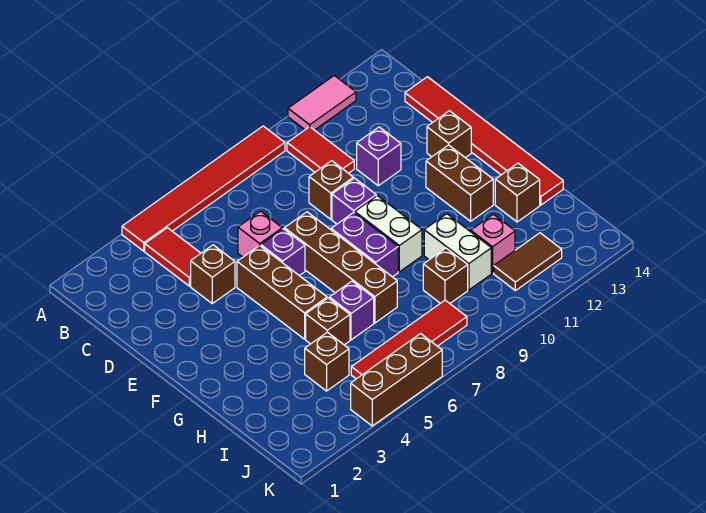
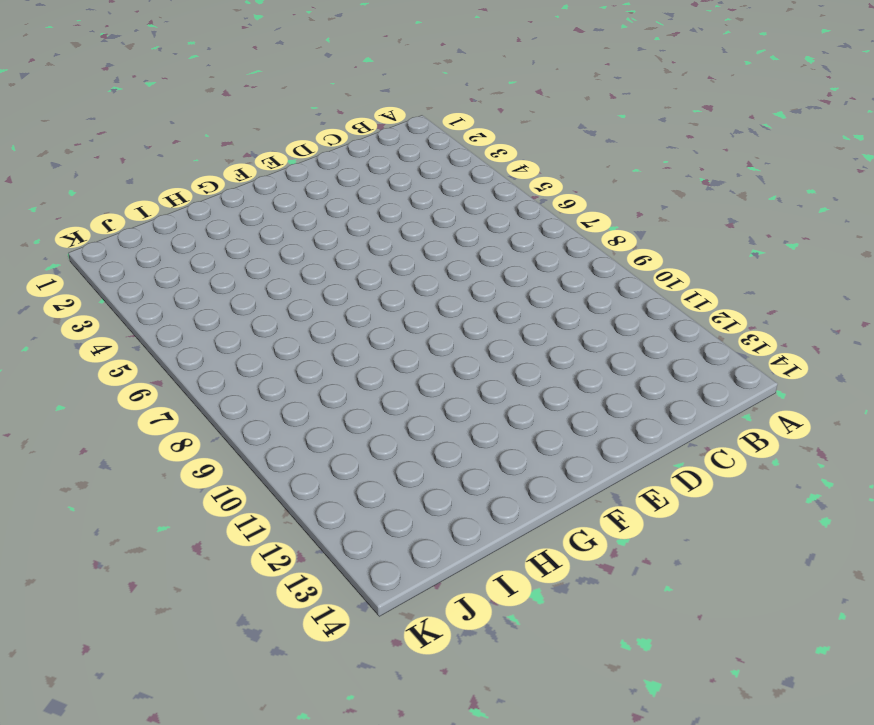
none -> red tile A4:A9 level 1
none -> pink tile A11:A12 level 1
none -> red tile B4:C4 level 1

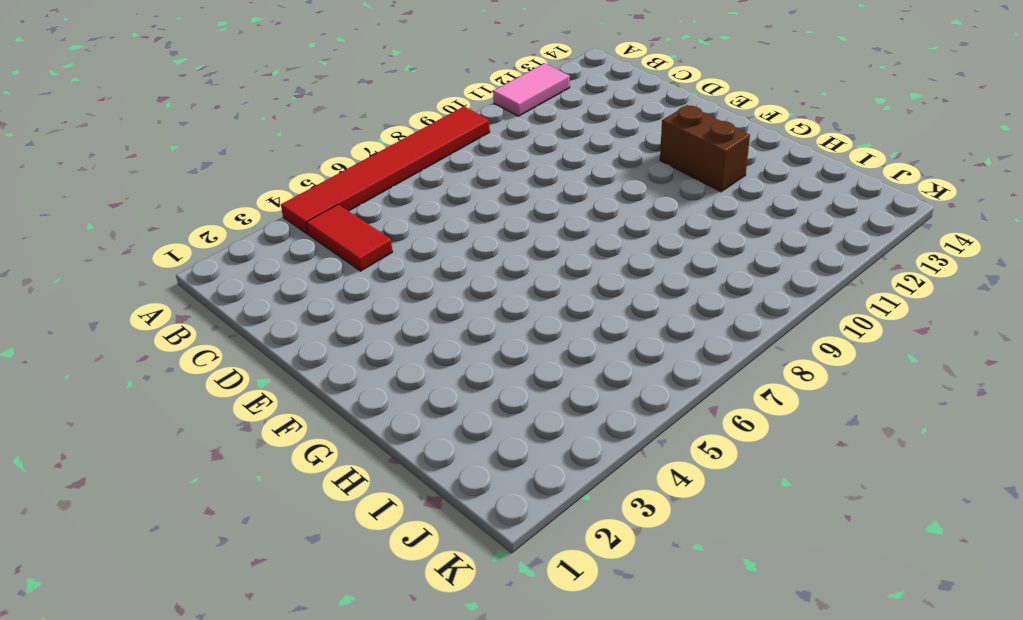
none -> red tile B10:C10 level 1
none -> red tile C14:H14 level 1
none -> brown brick D4 level 1

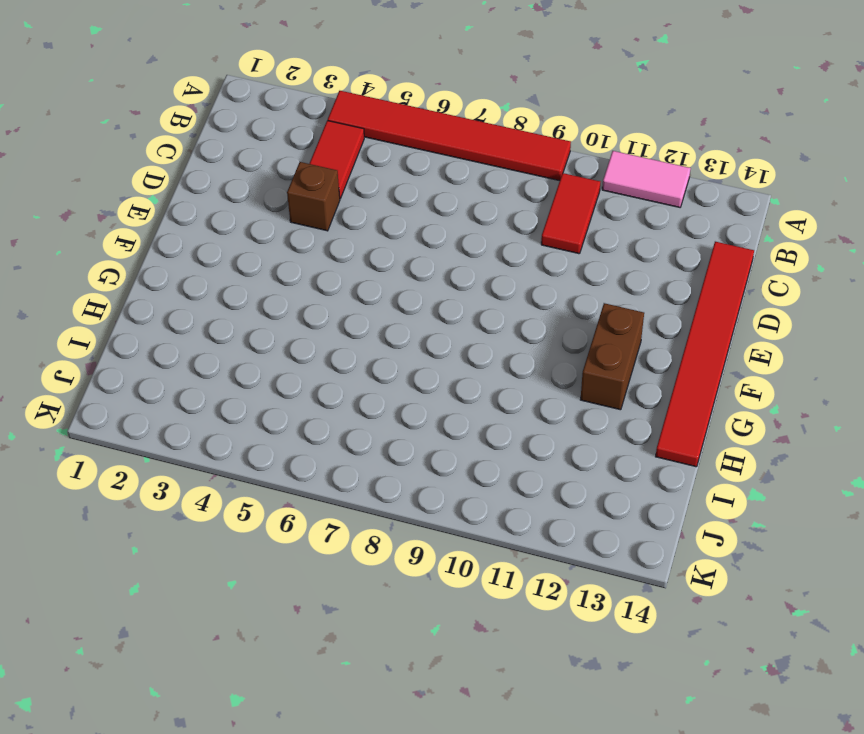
none -> pink brick D6 level 1
none -> brown brick D9 level 1
none -> purple brick D11 level 1

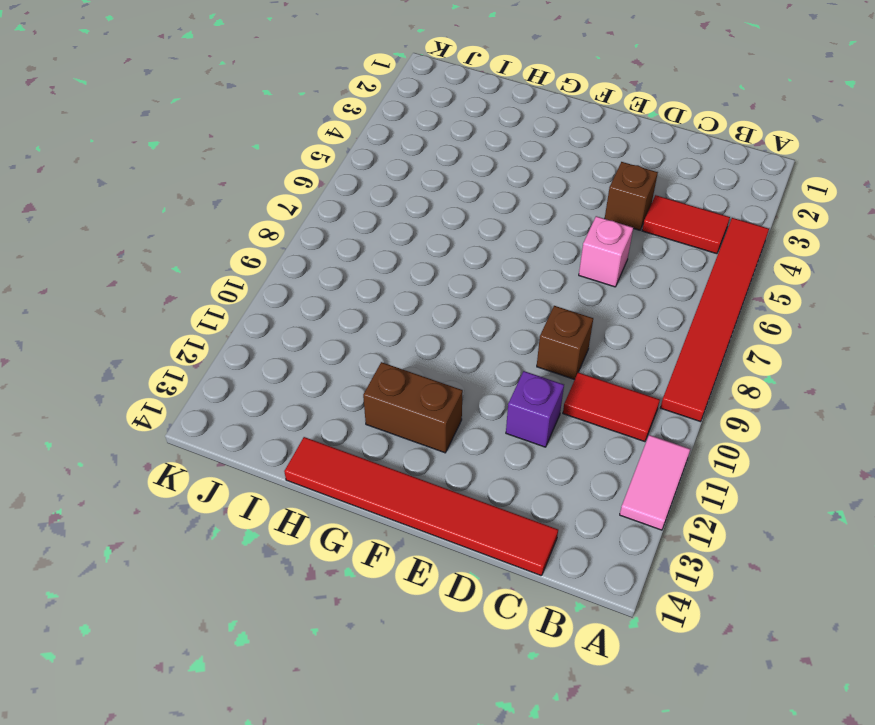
none -> brown brick E5:G5 level 1
none -> purple brick E6 level 1
none -> brown brick E7:H7 level 1

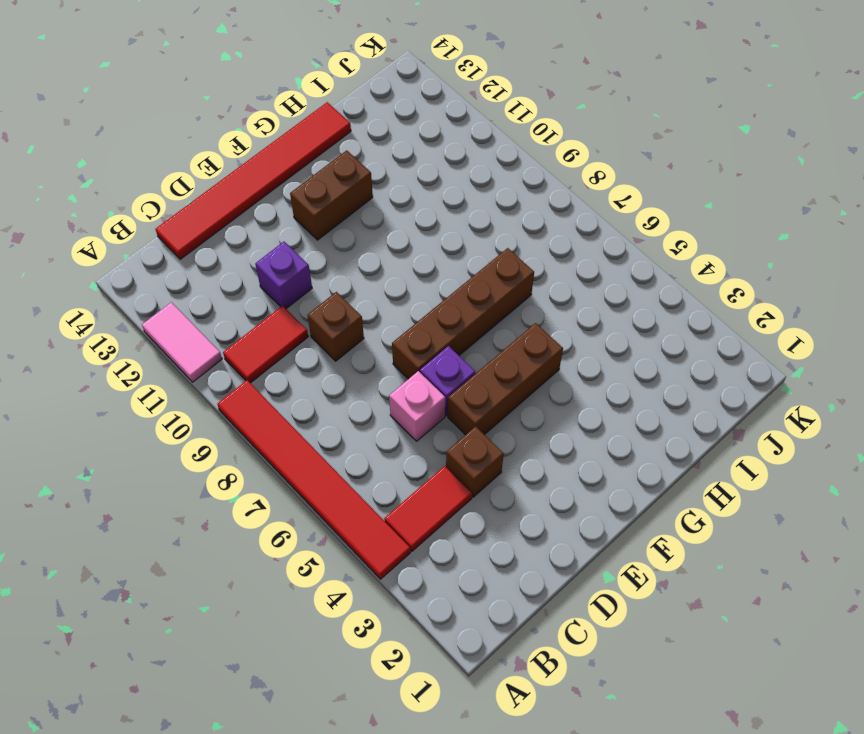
none -> purple brick E9 level 1
none -> brown brick E13 level 1
none -> purple brick F8:G8 level 1

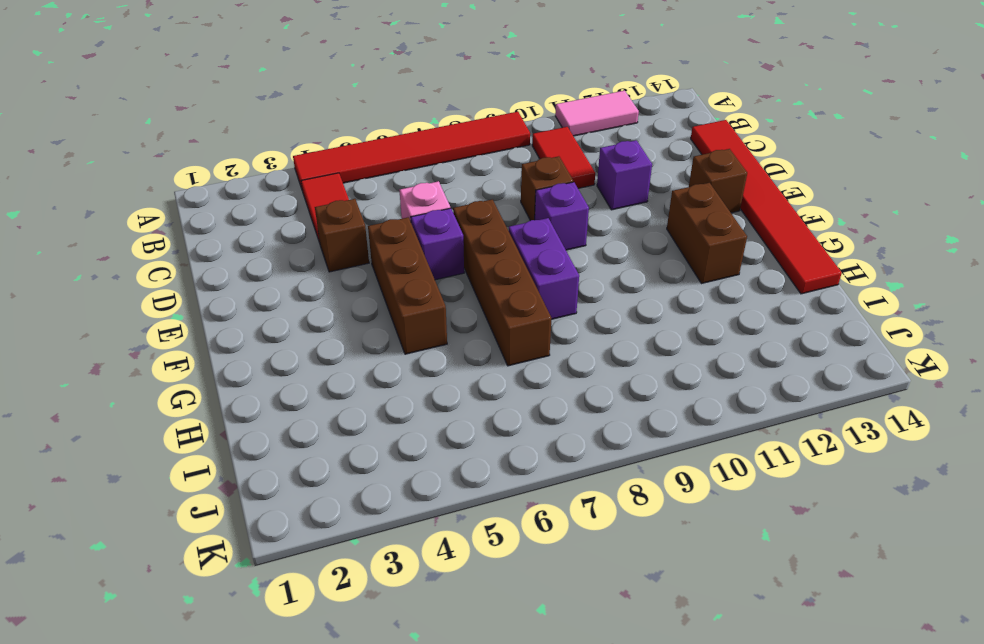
none -> white brick F9:G9 level 1
none -> brown brick H5 level 1
none -> purple brick H6 level 1

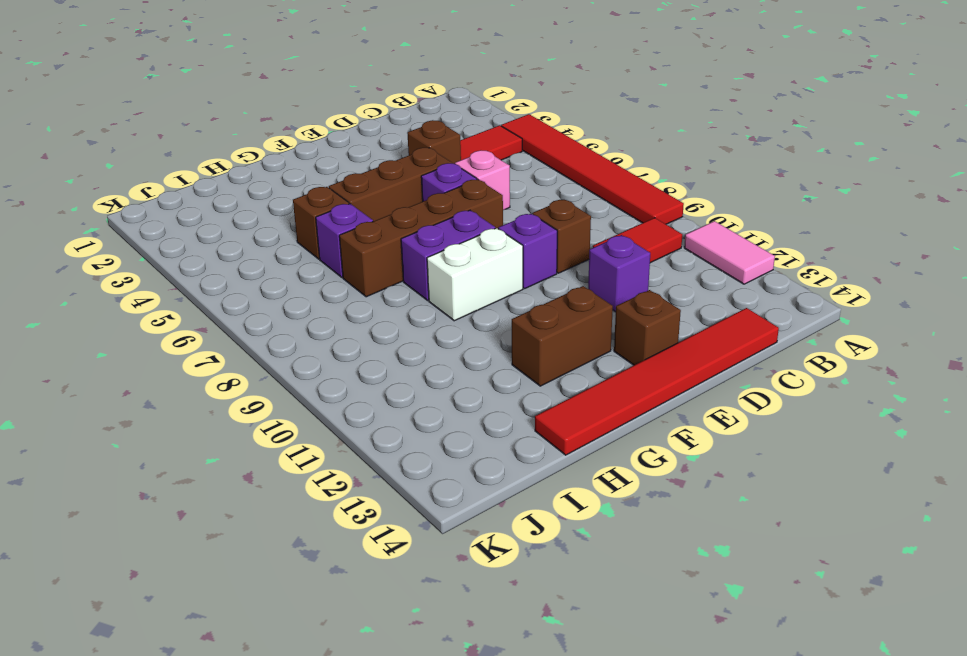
none -> white brick H10:I10 level 1
none -> brown brick H13 level 1
none -> brown brick I4 level 1

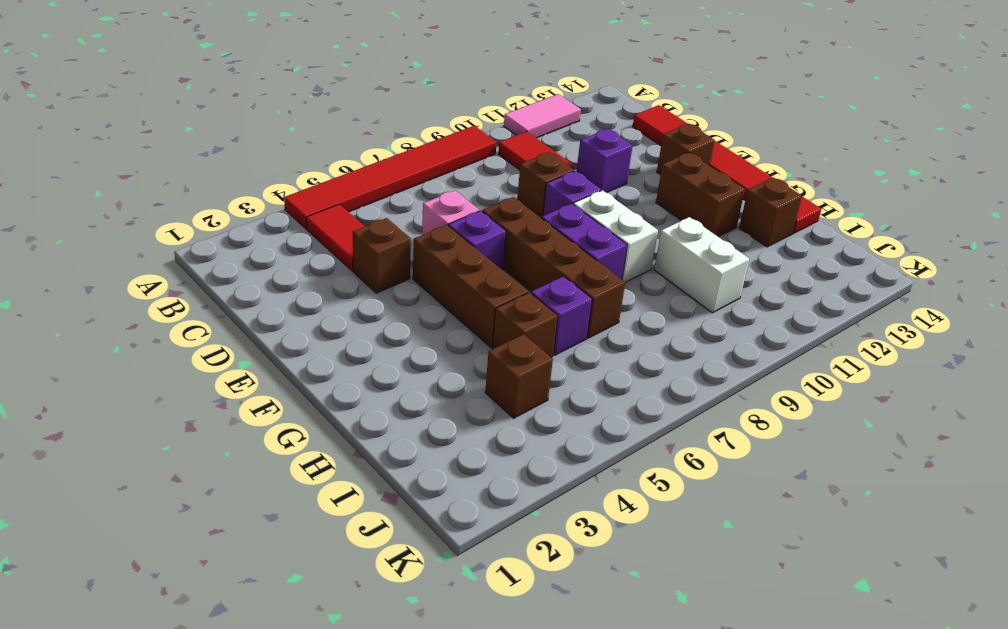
none -> brown brick I9 level 1
none -> pink brick I11 level 1
none -> red tile J5:J8 level 1

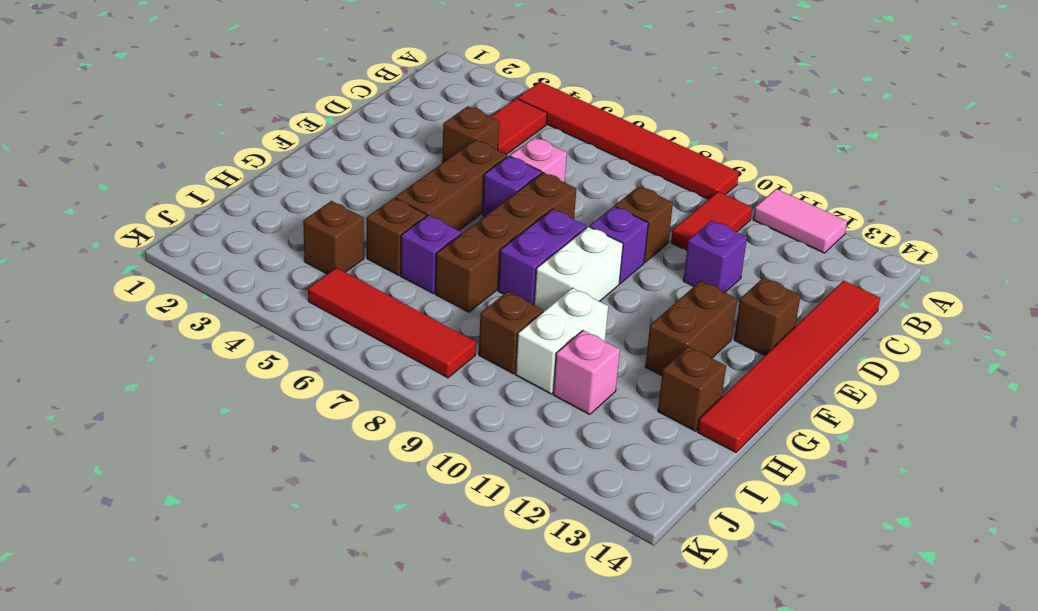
none -> brown tile J11:J12 level 1
none -> brown brick K4:K6 level 1

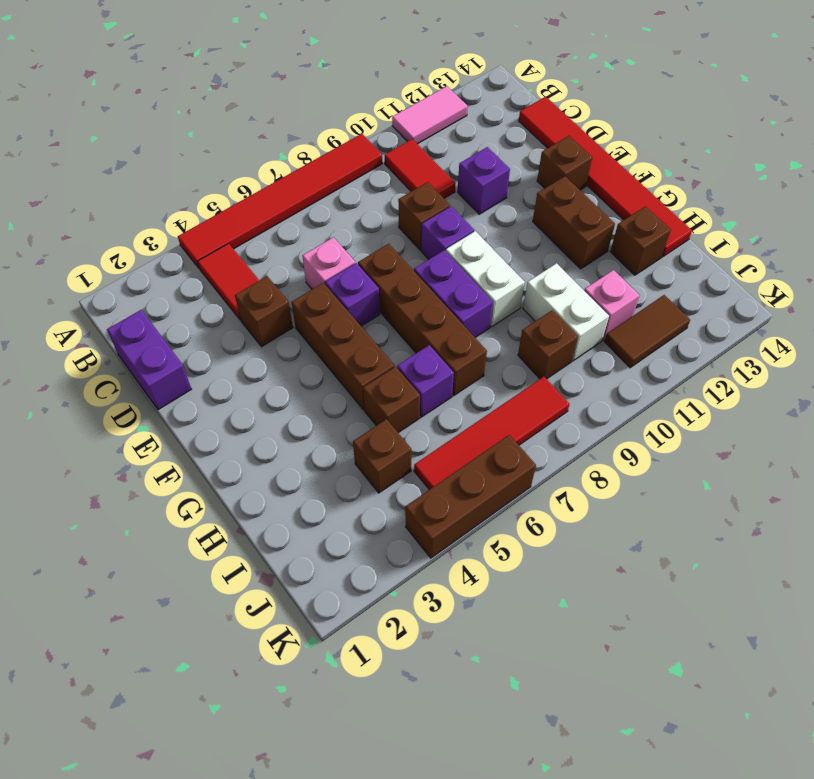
purple brick C1:D1 level 1 -> none

